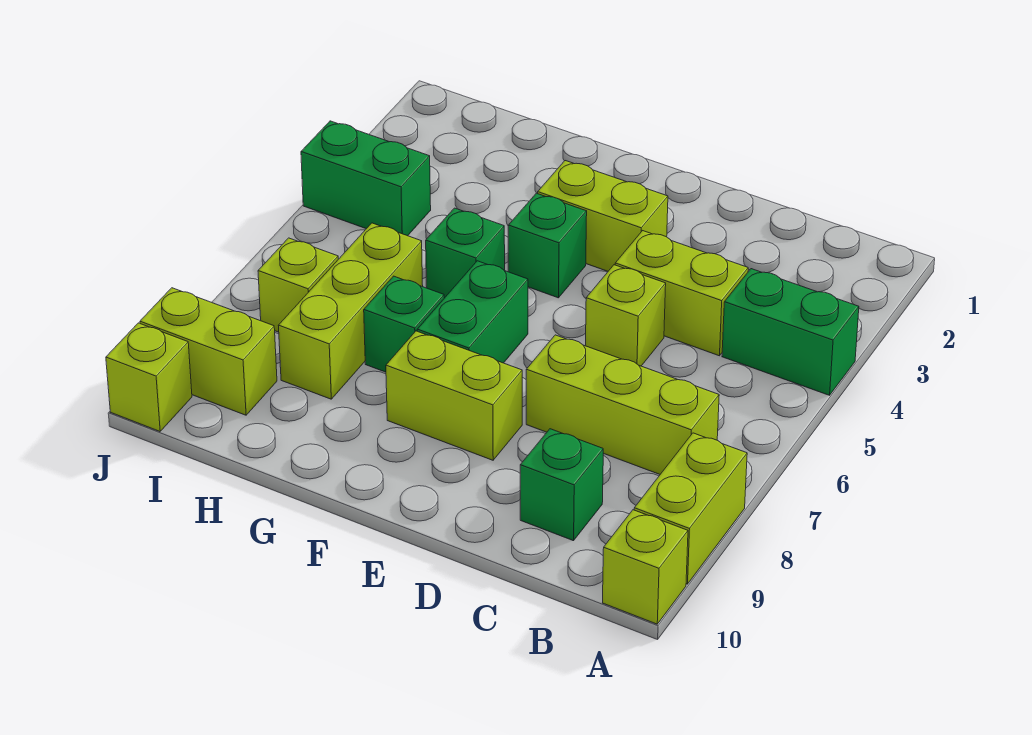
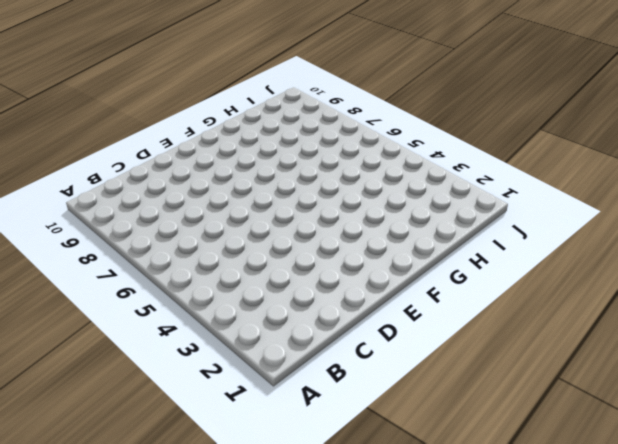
none -> green brick A4:B4 level 1
none -> lime brick A8:A9 level 1
none -> lime brick A10 level 1

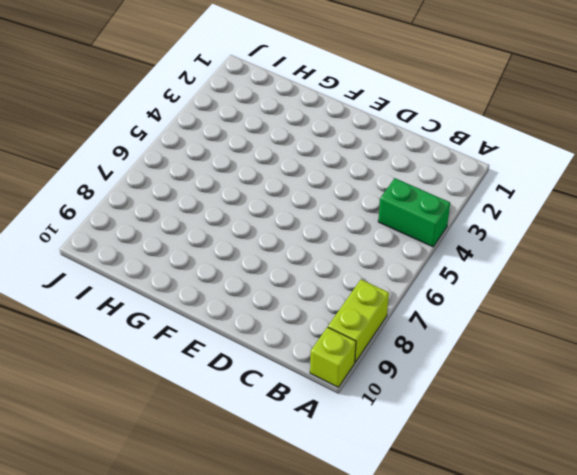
none -> lime brick B7:D7 level 1
none -> lime brick C4:D4 level 1
none -> green brick C9 level 1

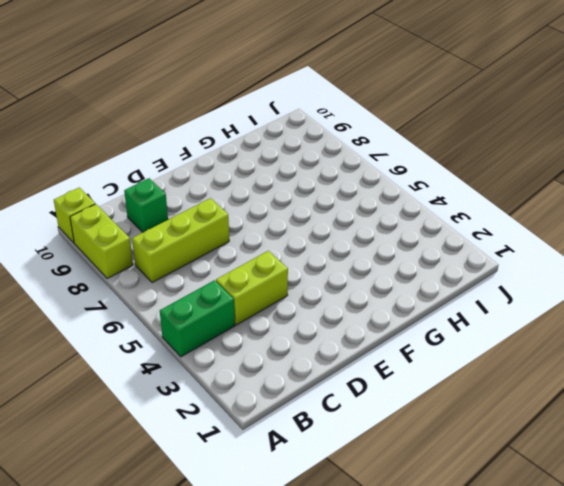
none -> lime brick D5 level 1
none -> lime brick E3:F3 level 1
none -> lime brick E8:F8 level 1

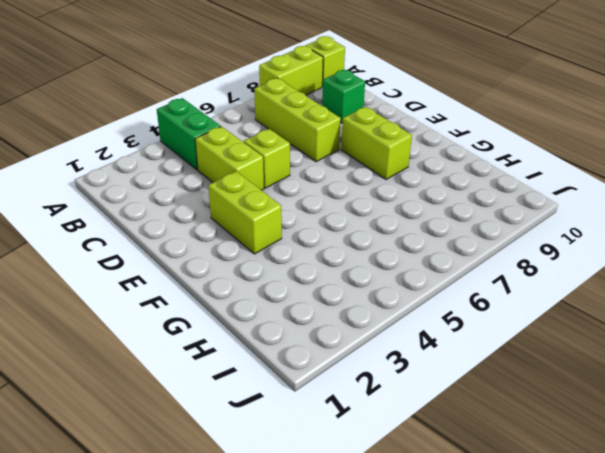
none -> green brick F4 level 1
none -> green brick F6:F7 level 1
none -> green brick G5 level 1

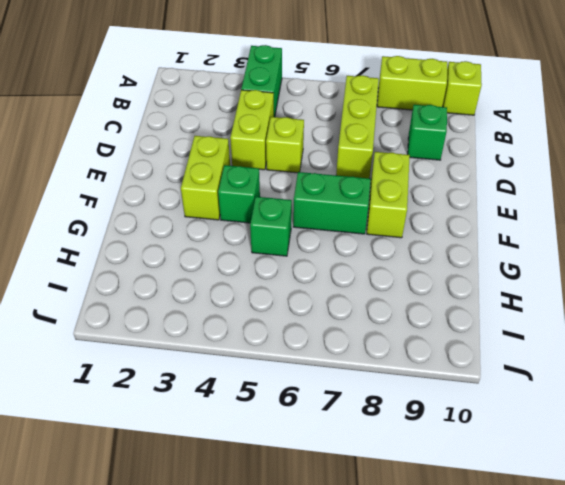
none -> green brick G7 level 1
none -> lime brick H6:H8 level 1
none -> green brick I4:J4 level 1

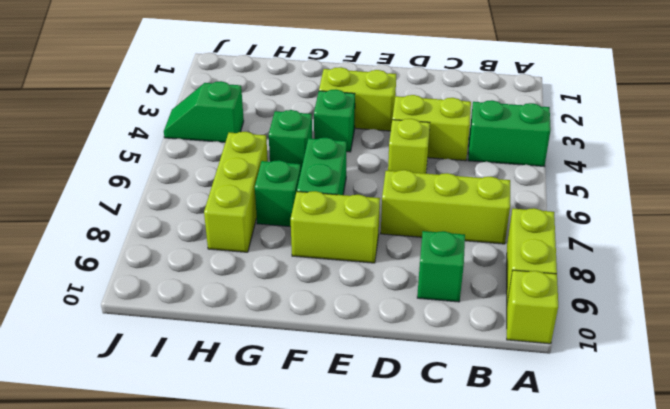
green slope I4:J4 level 1 top I -> green brick I4:J4 level 1
none -> lime brick I7 level 1
none -> lime brick I9:J9 level 1
none -> lime brick J10 level 1

